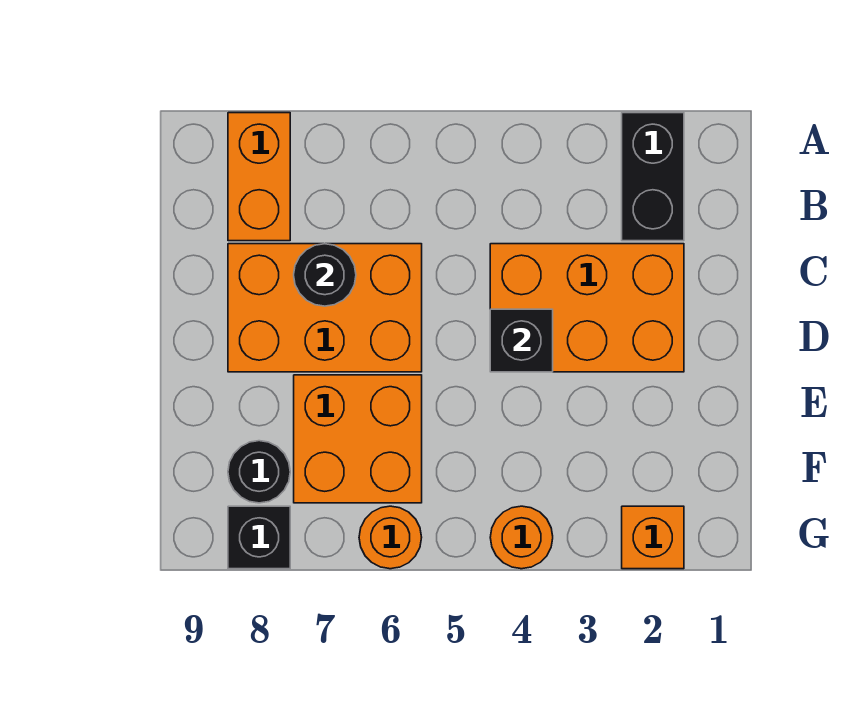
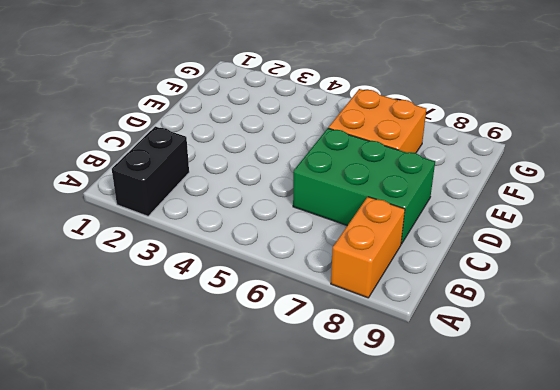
green brick C6:D8 level 1 -> orange brick C6:D8 level 1
none -> orange brick C2:D4 level 1
none -> black round brick F8 level 1
none -> orange brick G2 level 1

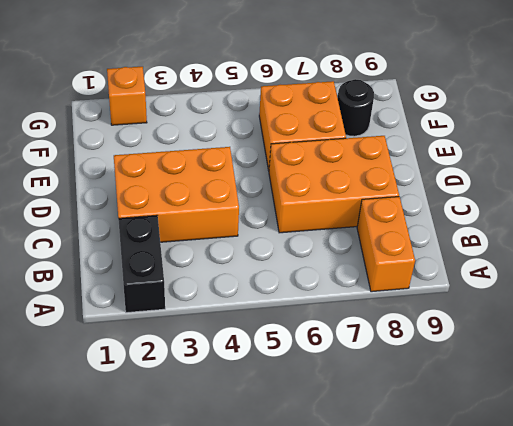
none -> orange round brick G4 level 1
none -> orange round brick G6 level 1
none -> black brick G8 level 1

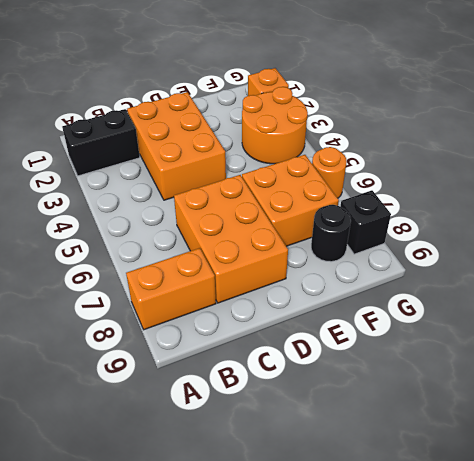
orange round brick F3:G4 level 1 -> orange round brick G4 level 1
none -> black round brick C7 level 2
none -> black brick D4 level 2

